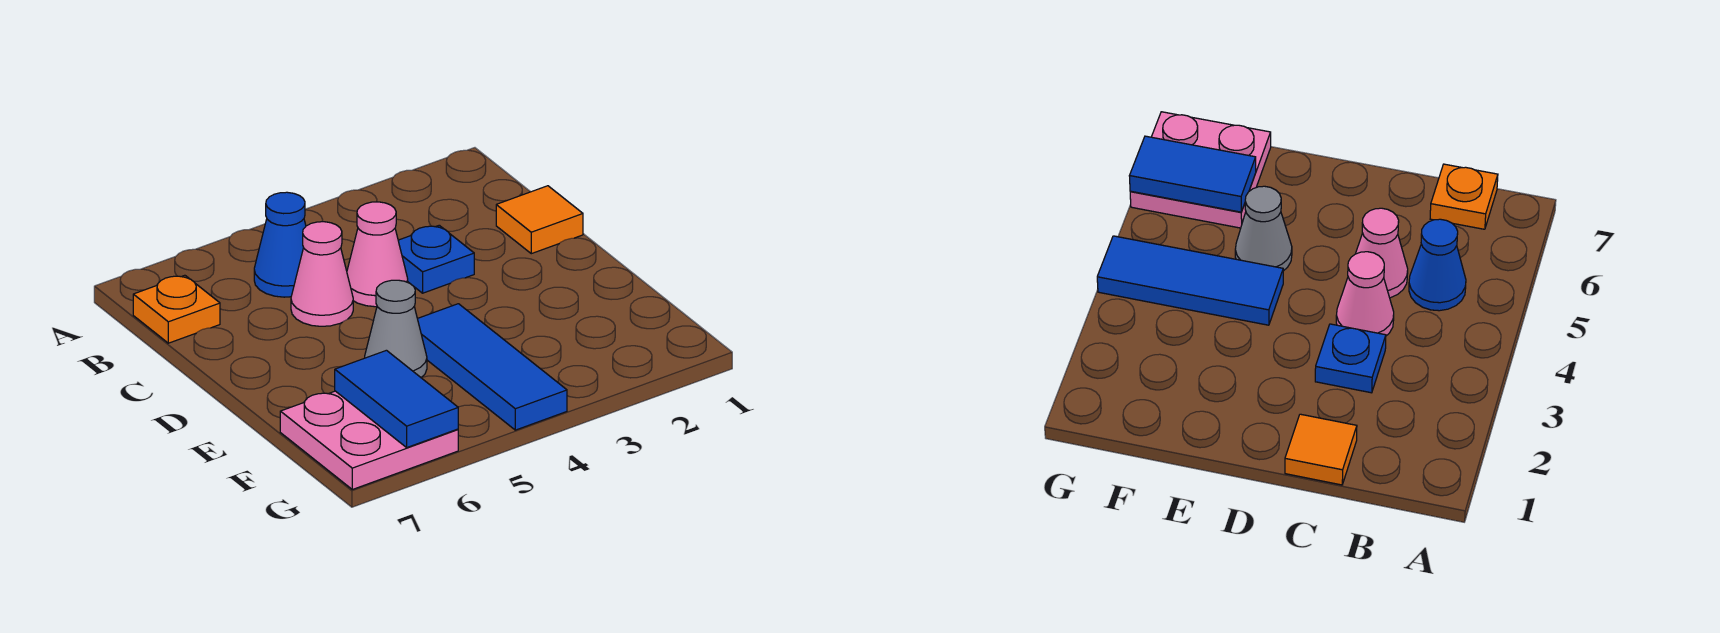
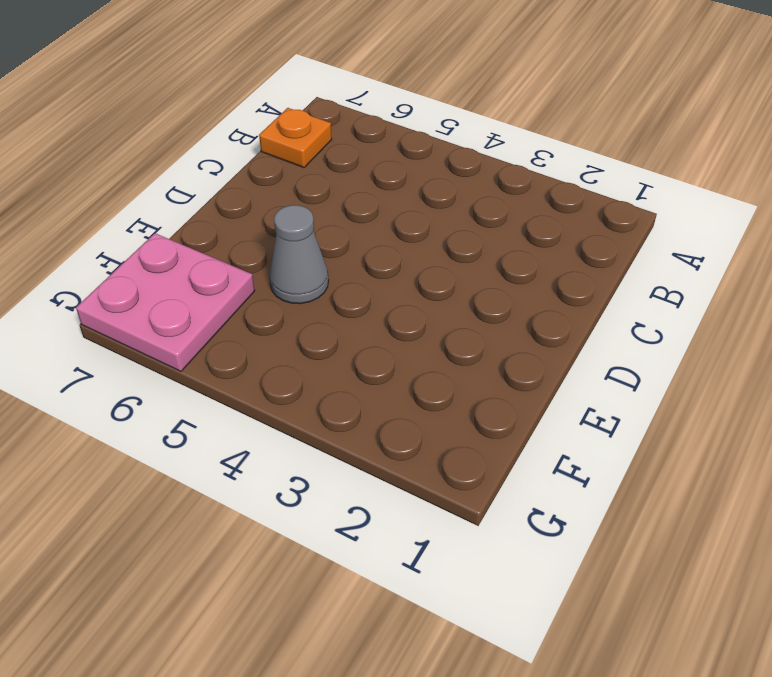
none -> blue cone B5 level 1
none -> orange tile C1 level 1

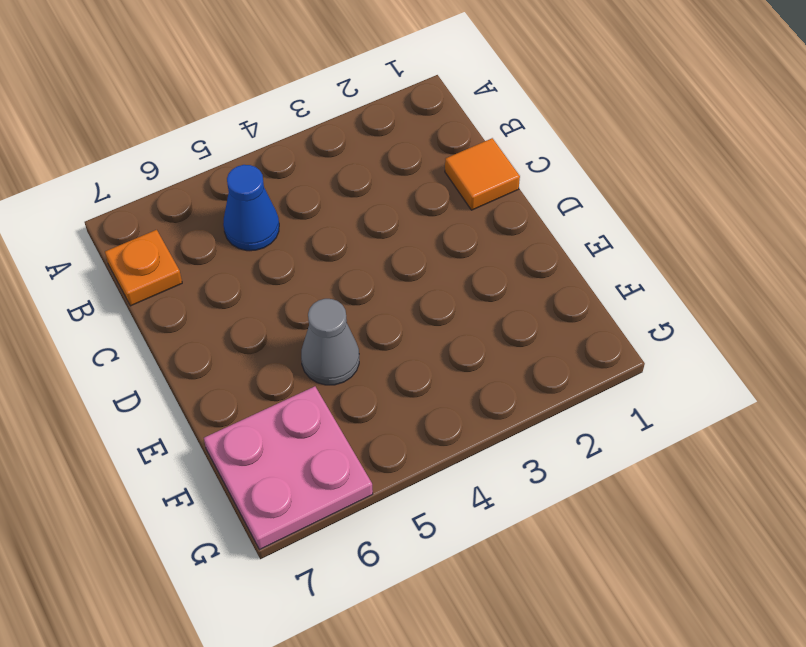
none -> blue plate C3 level 1
none -> pink cone C4 level 1

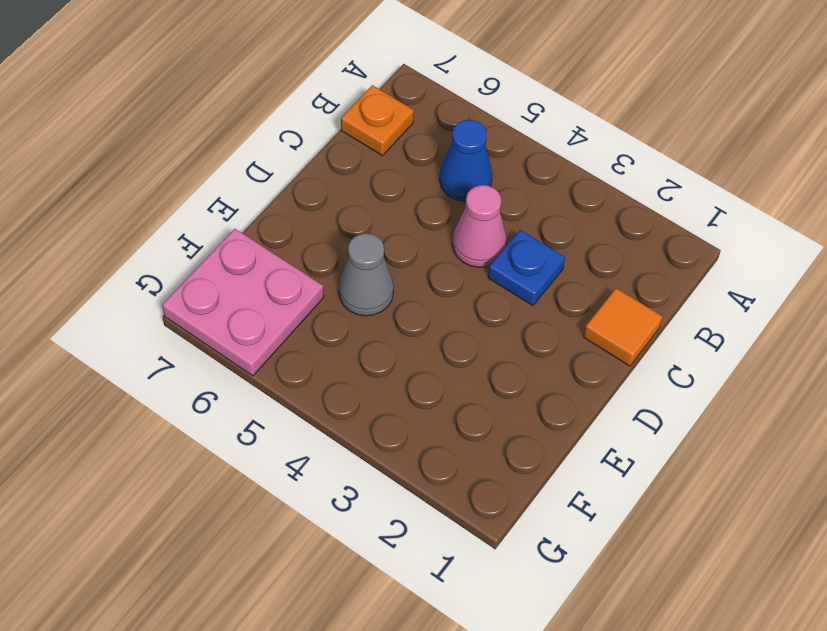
none -> pink cone C5 level 1
none -> blue tile E4:G4 level 1

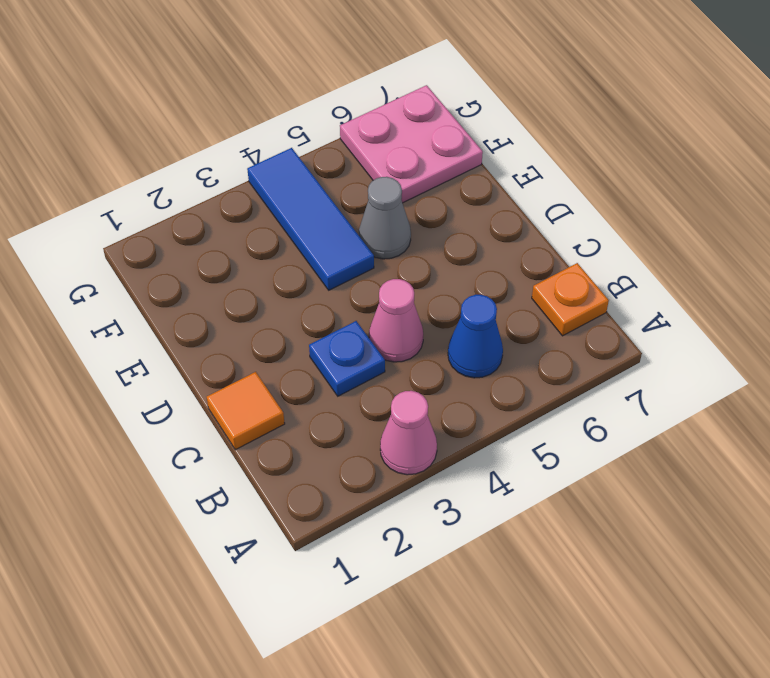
pink cone A3 level 1 -> pink cone C5 level 1
none -> blue tile F6:G6 level 2

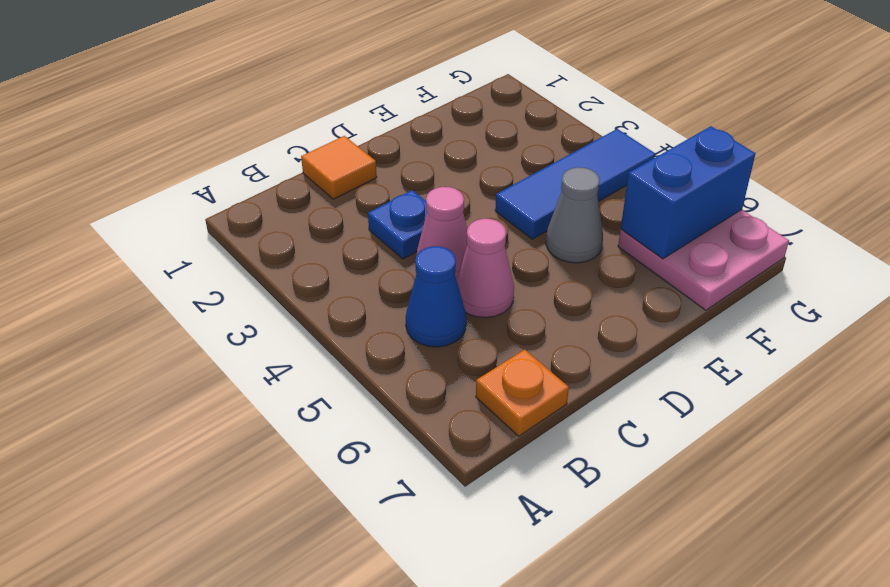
blue brick F6:G6 level 2 -> blue tile F6:G6 level 2

